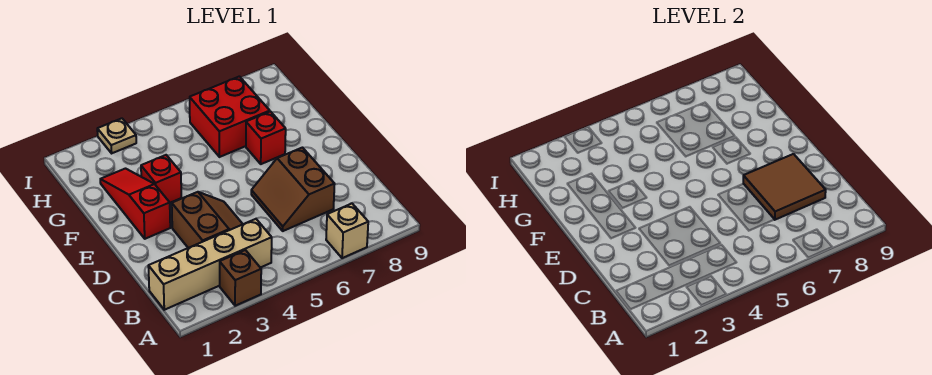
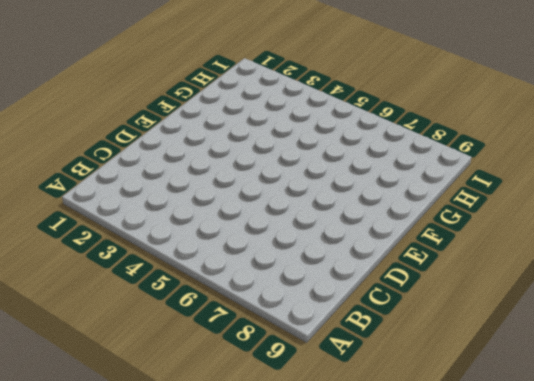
none -> brown brick A3 level 1
none -> tan brick A7 level 1

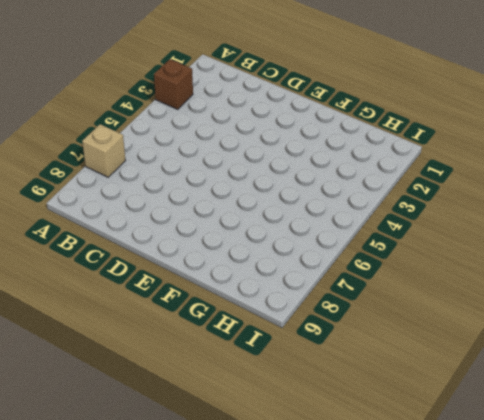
none -> tan brick B1:B4 level 1
none -> brown slope C3:D4 level 1 top 3

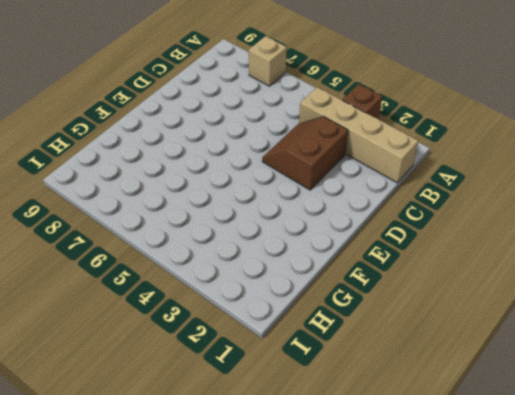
none -> brown slope C6:D7 level 1 top 7
none -> red slope E2:G2 level 1 top E

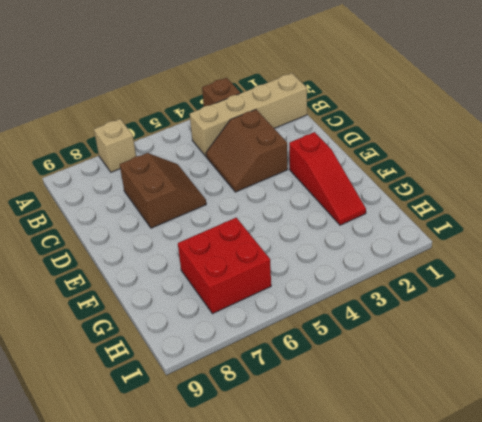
none -> red brick F3 level 1
none -> red brick F7 level 1

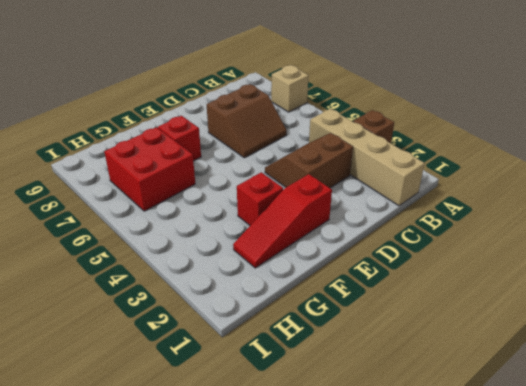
none -> tan plate I3 level 1
none -> brown tile C7:D8 level 2

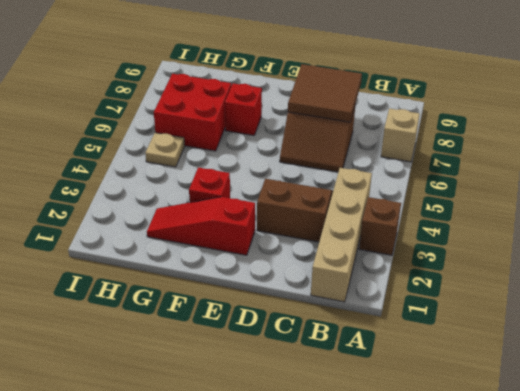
tan plate H5 level 1 -> tan plate I3 level 1

